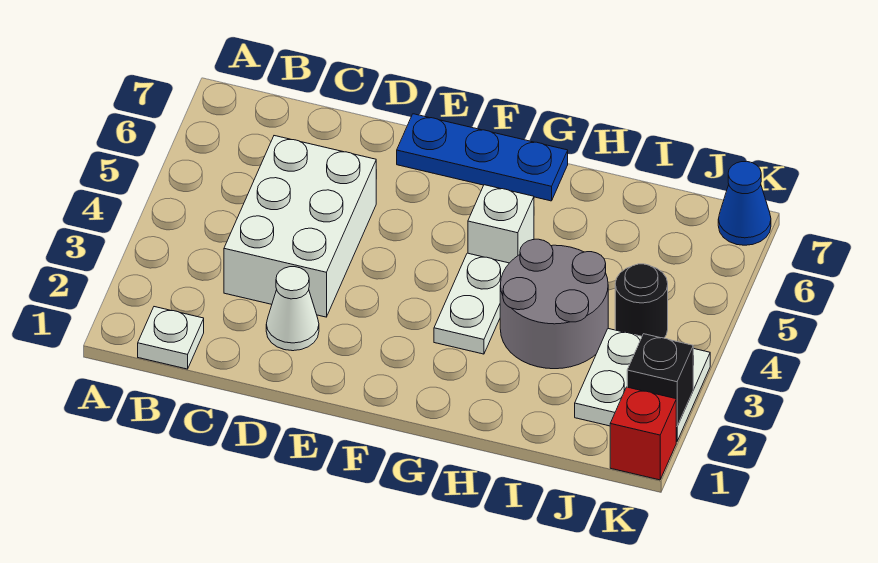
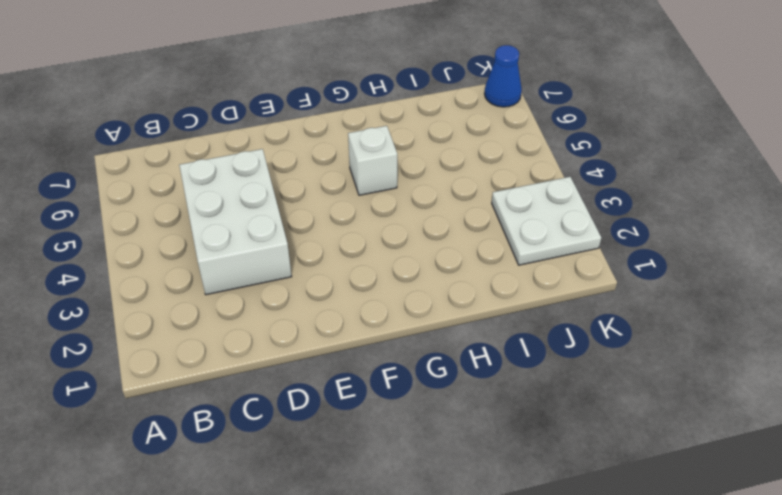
none -> white plate B1 level 1
none -> white cone D2 level 1
none -> blue plate E7:G7 level 1

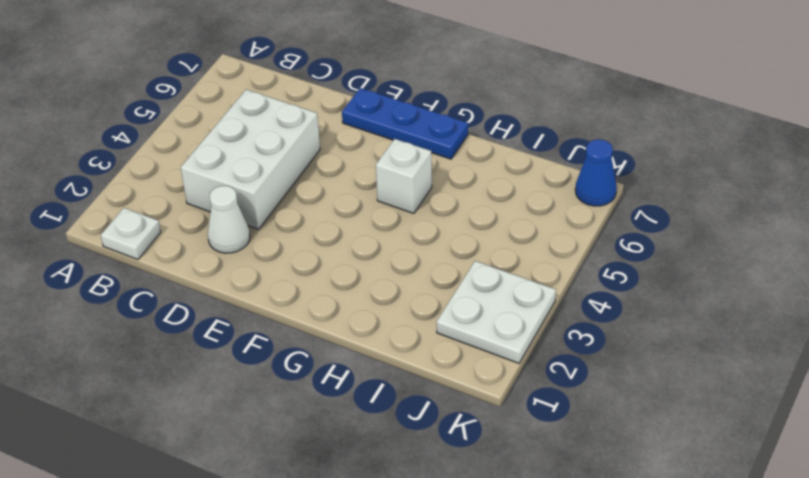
none -> white plate G3:G4 level 1
none -> grey round brick H3:I4 level 1
none -> black round brick J4 level 1

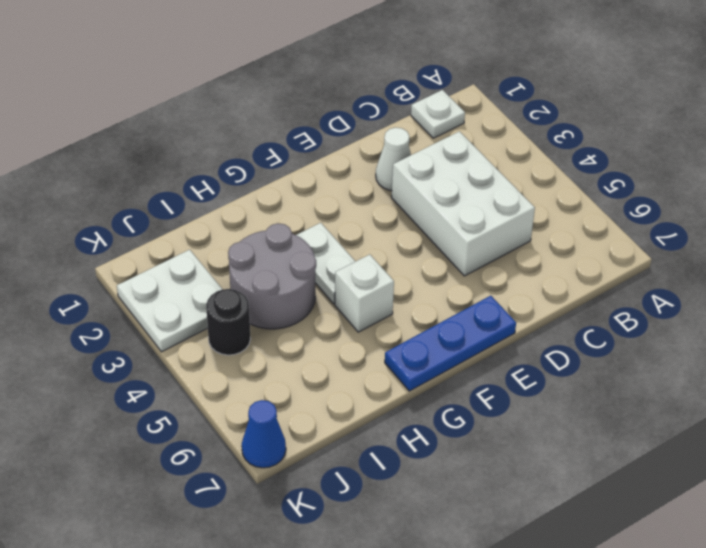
none -> red brick K1 level 1
none -> black brick K2 level 2

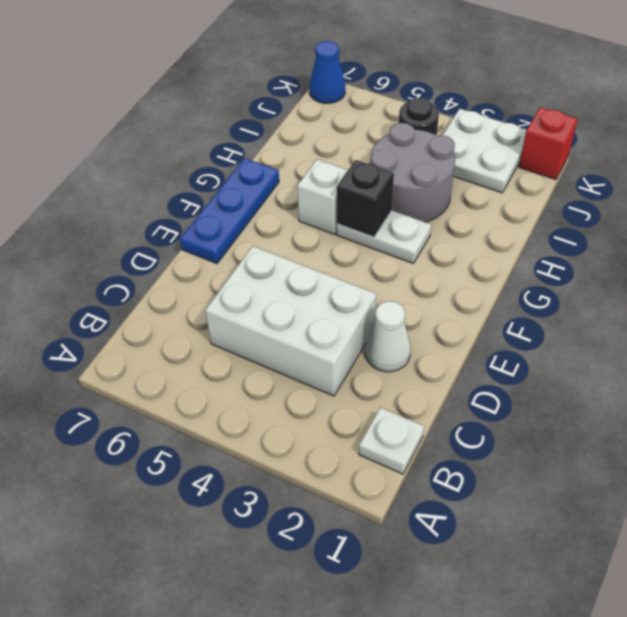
black brick G4 level 2 -> black brick K2 level 2

